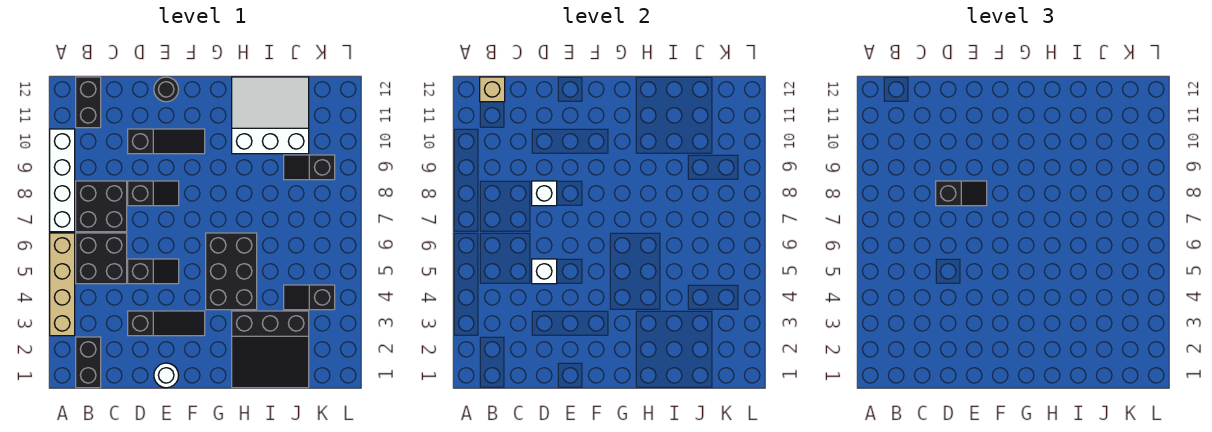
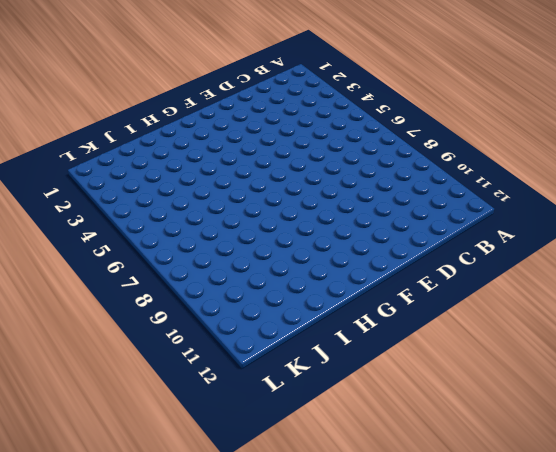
none -> tan brick A3:A6 level 1
none -> white brick A7:A10 level 1
none -> black brick B1:B2 level 1

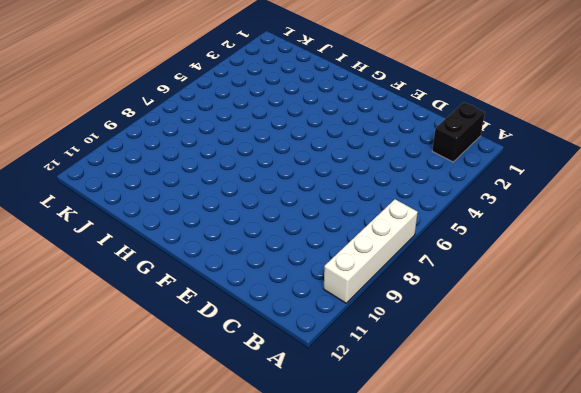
none -> tan brick A3:A6 level 1
none -> black brick B5:C6 level 1
none -> black brick B7:C8 level 1

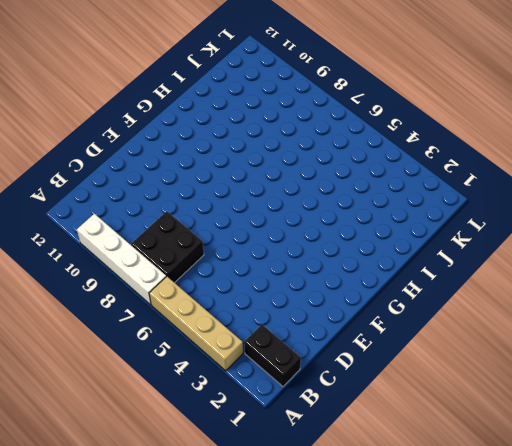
none -> black brick B5:C6 level 1
none -> black brick B11:B12 level 1
none -> black slope D3:F3 level 1 top D

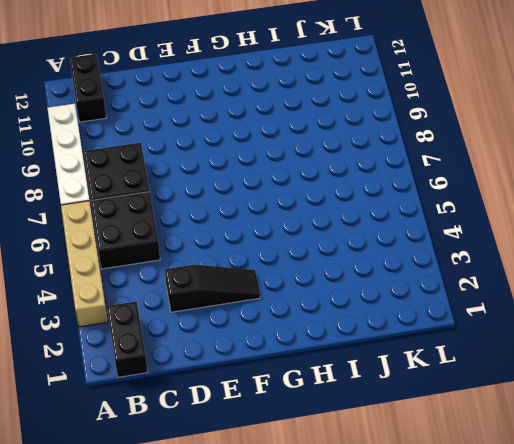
none -> black slope D5:E5 level 1 top D
none -> black slope D8:E8 level 1 top D
none -> black slope D10:F10 level 1 top D

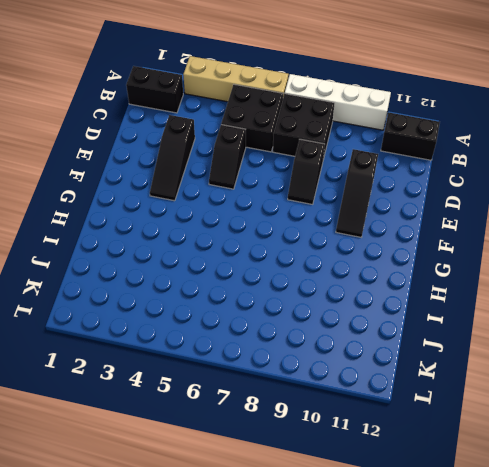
none -> white round brick E1 level 1
none -> black round brick E12 level 1
none -> black brick G4:H6 level 1

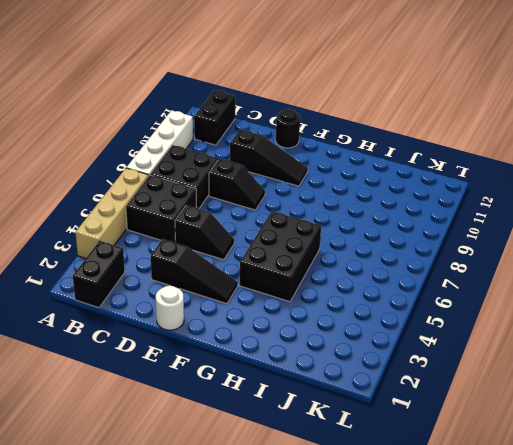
none -> black slope H1:J3 level 1 top 3
none -> white slope H10:J12 level 1 top 10
none -> black slope J4:K4 level 1 top K

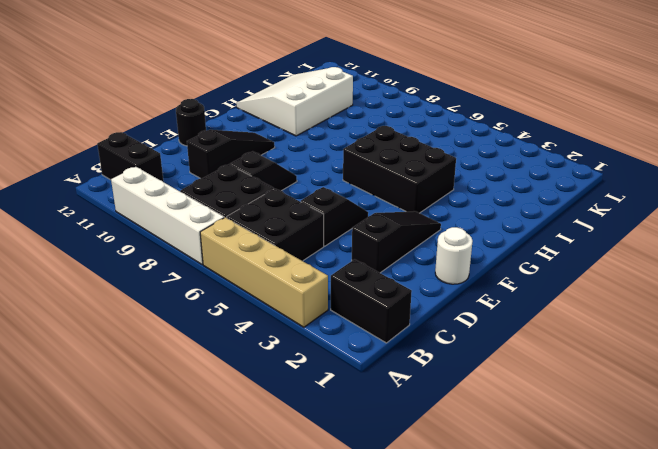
none -> black slope H1:J3 level 1 top 3
none -> black slope J4:K4 level 1 top K
none -> black slope J9:K9 level 1 top K

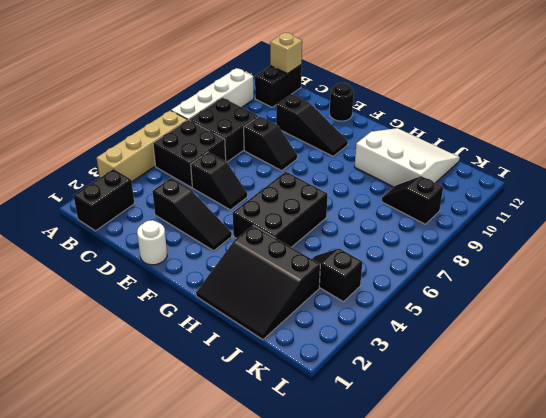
none -> white brick D5 level 2
none -> white brick D8 level 2
none -> black slope D8:E8 level 3 top D

